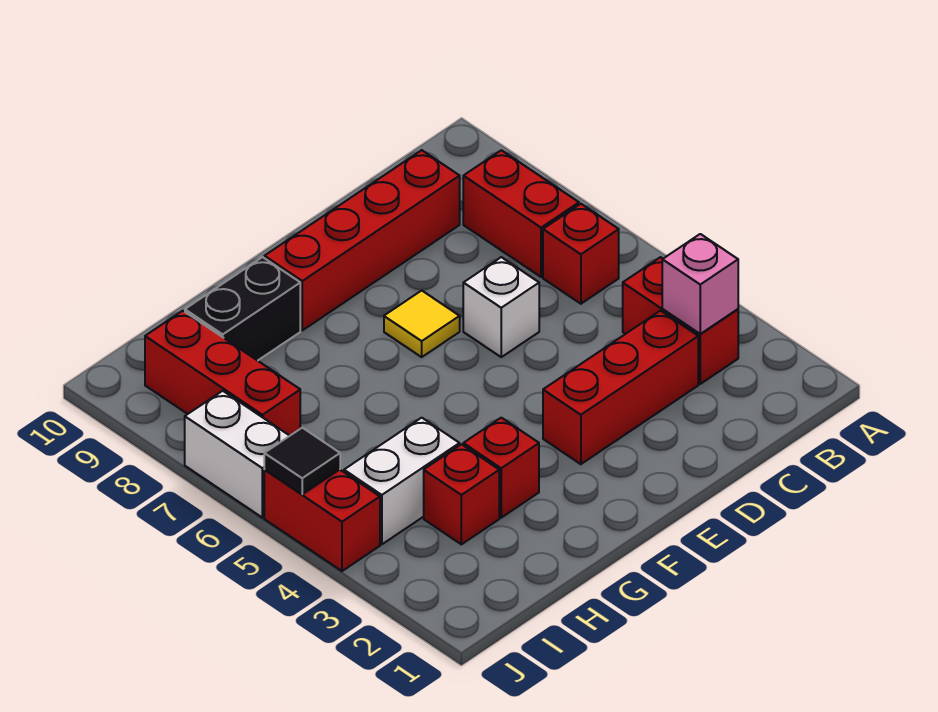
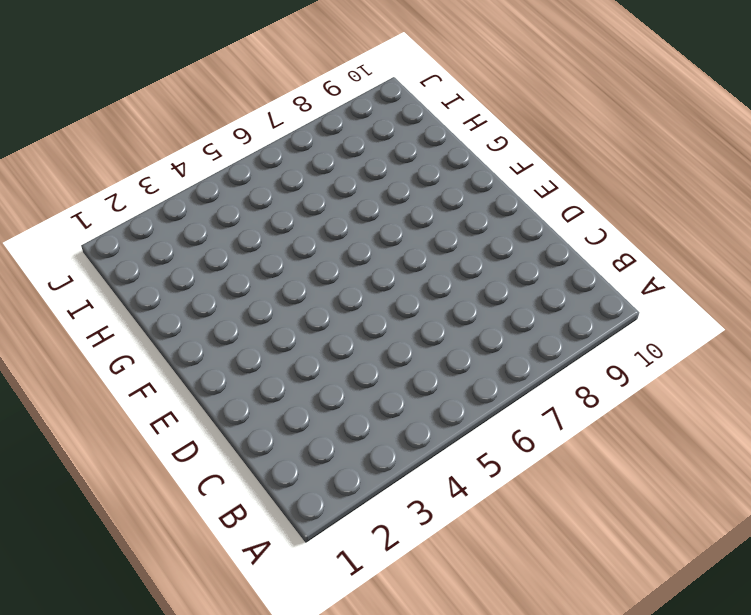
none -> red brick B3:B4 level 1
none -> red brick B6 level 1
none -> red brick B7:B8 level 1

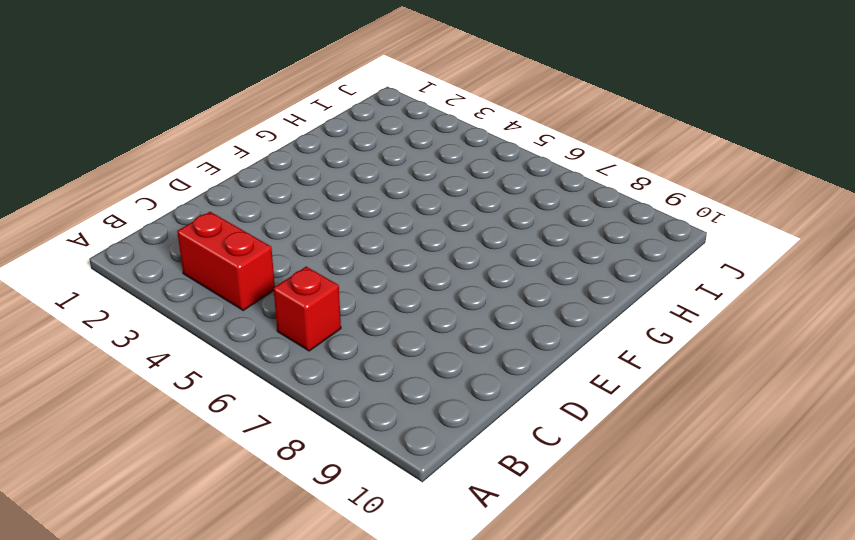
none -> red brick B7:B8 level 1
none -> red brick C3:E3 level 1
none -> red brick C9:F9 level 1

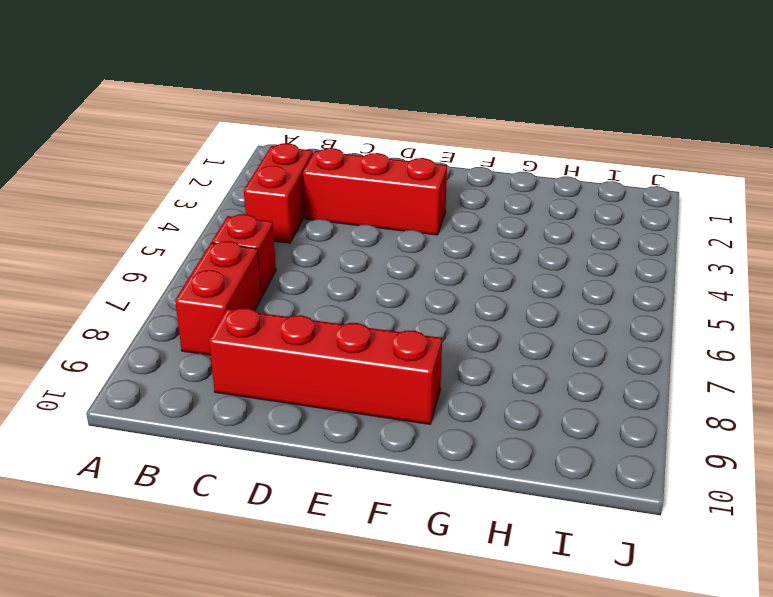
none -> white brick D6 level 1
none -> yellow tile E7 level 1
none -> red brick G3 level 1

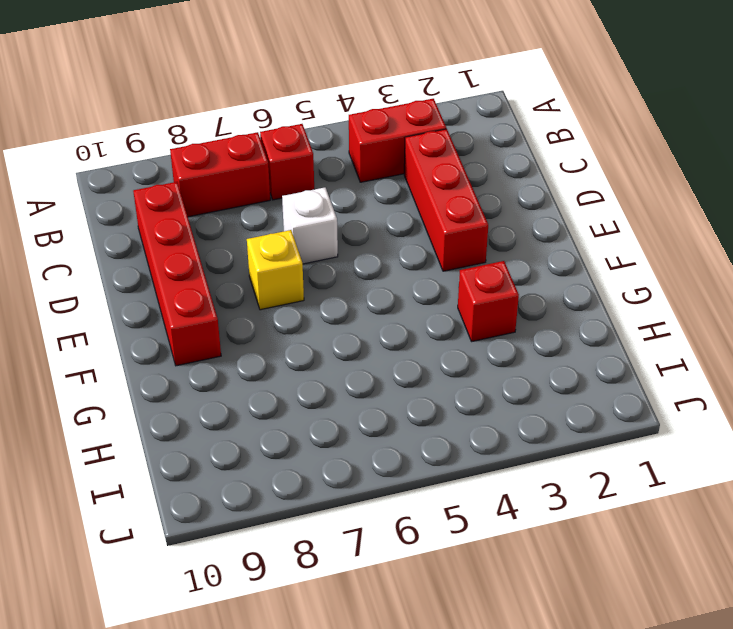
yellow brick E7 level 1 -> yellow tile E7 level 1
none -> black brick G9:H9 level 1
none -> red brick H3 level 1
none -> white brick H4:I4 level 1

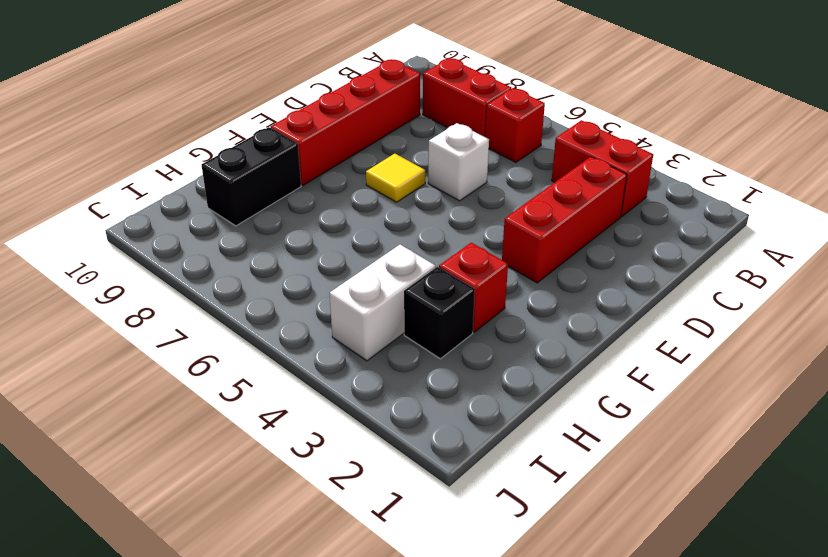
black brick H3 level 1 -> red brick H3 level 1
none -> red brick I7:I9 level 1
none -> red brick J4:J5 level 1
none -> white brick J6:J7 level 1

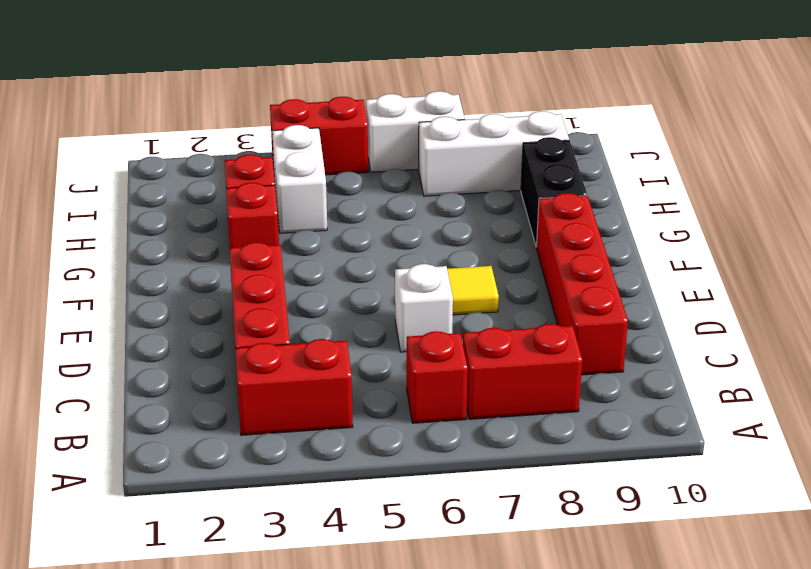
white brick I7:I9 level 1 -> red brick I7:I9 level 1
none -> pink brick B3 level 2
none -> black tile J5 level 2

